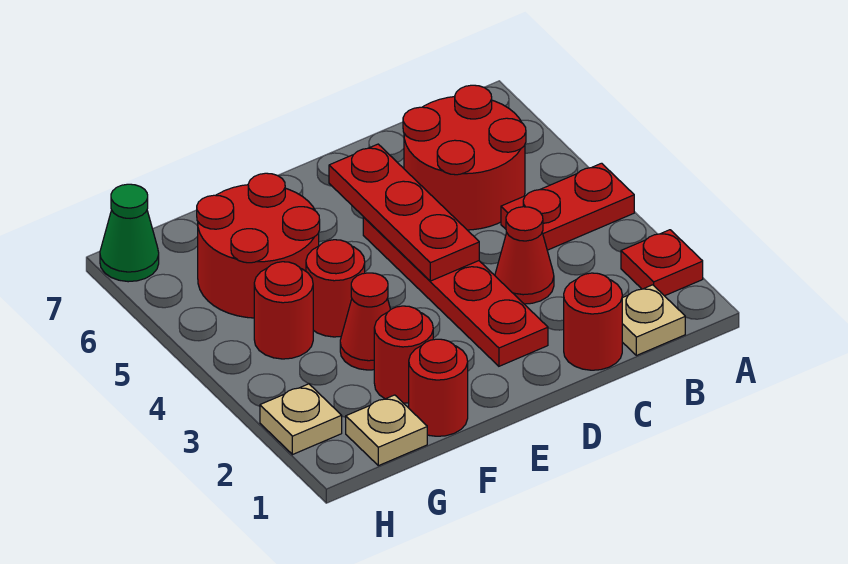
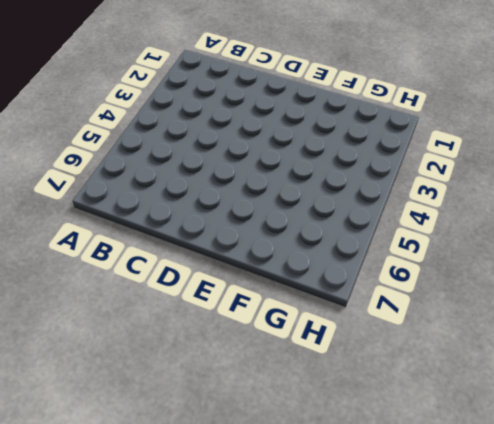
none -> red plate A2 level 1
none -> red plate A4:B4 level 1
none -> tan plate B1 level 1

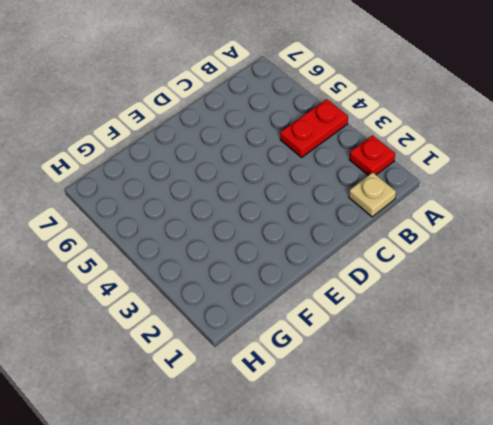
none -> red round brick B5:C6 level 1
none -> red round brick C1 level 1
none -> red cone C3 level 1

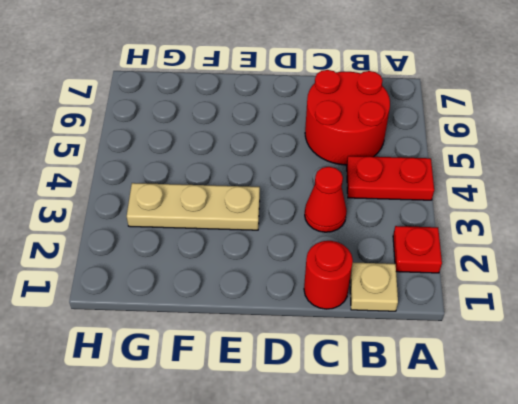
tan plate E3:G3 level 1 -> red cone F3 level 1
none -> red plate D2:D5 level 1
none -> red round brick F1 level 1
none -> red round brick F2 level 1

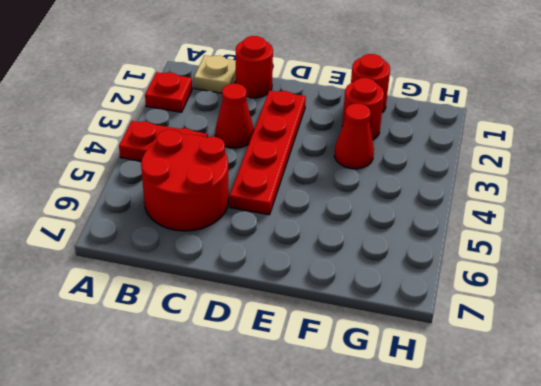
none -> red round brick F4 level 1
none -> red round brick F5:G6 level 1
none -> tan plate G1 level 1

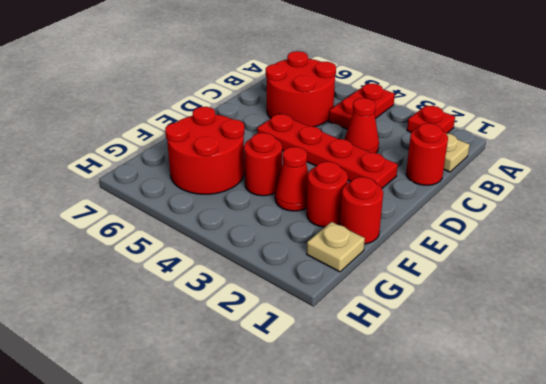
none -> red round brick G4 level 1
none -> tan plate H2 level 1
none -> green cone H7 level 1

